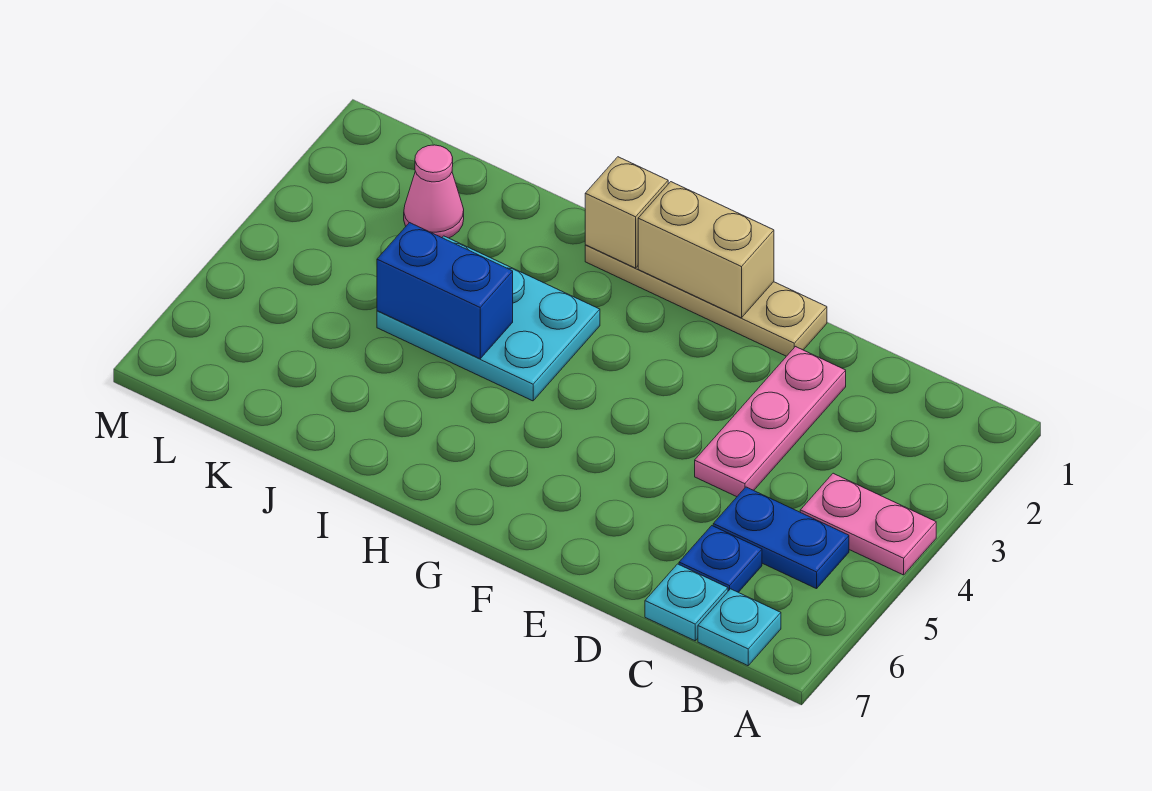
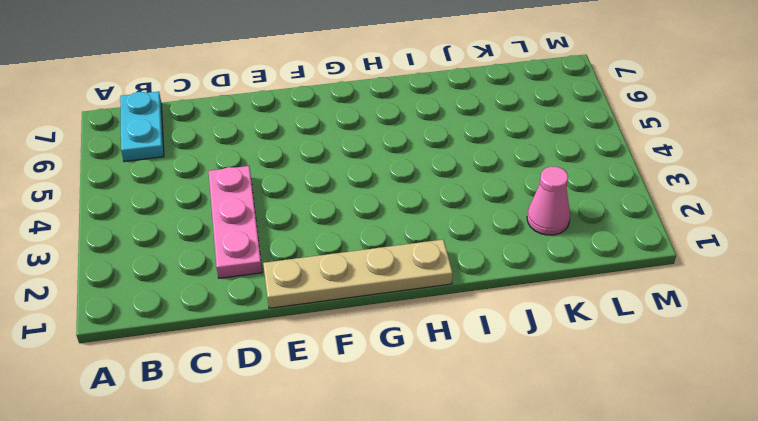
cyan plate B6:B7 level 1 -> cyan plate B7 level 1
none -> pink plate A4:B4 level 1
none -> blue plate B5:C5 level 1
none -> blue plate C6 level 1

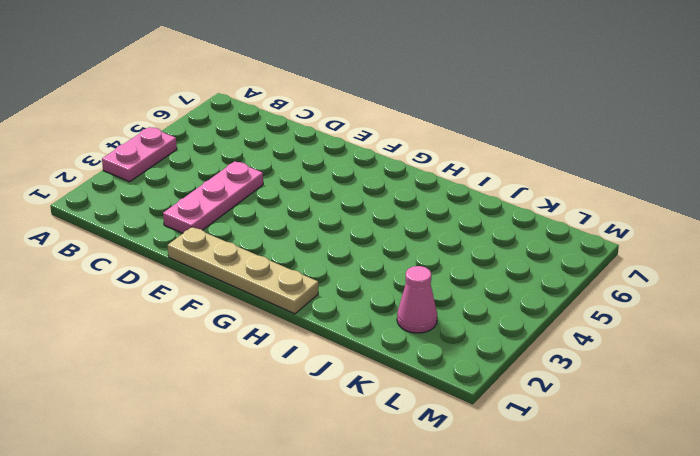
pink plate A3:A4 level 1 -> pink plate A4:B4 level 1
none -> blue plate B5:C5 level 1
none -> cyan plate B7 level 1
none -> blue plate C6 level 1

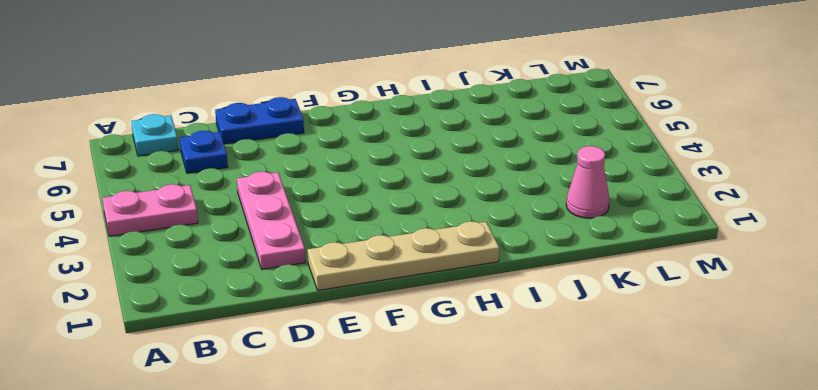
blue plate D7:E7 level 1 -> blue plate B5:C5 level 1
none -> cyan plate C7 level 1
none -> cyan plate H3:J4 level 1
none -> tan brick F1:G1 level 2

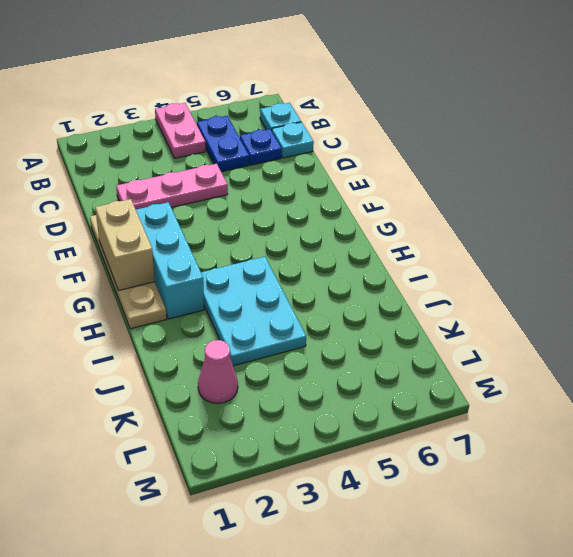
cyan brick F2:H2 level 1 -> none
none -> tan brick H1 level 2
none -> blue brick I4:J4 level 2

